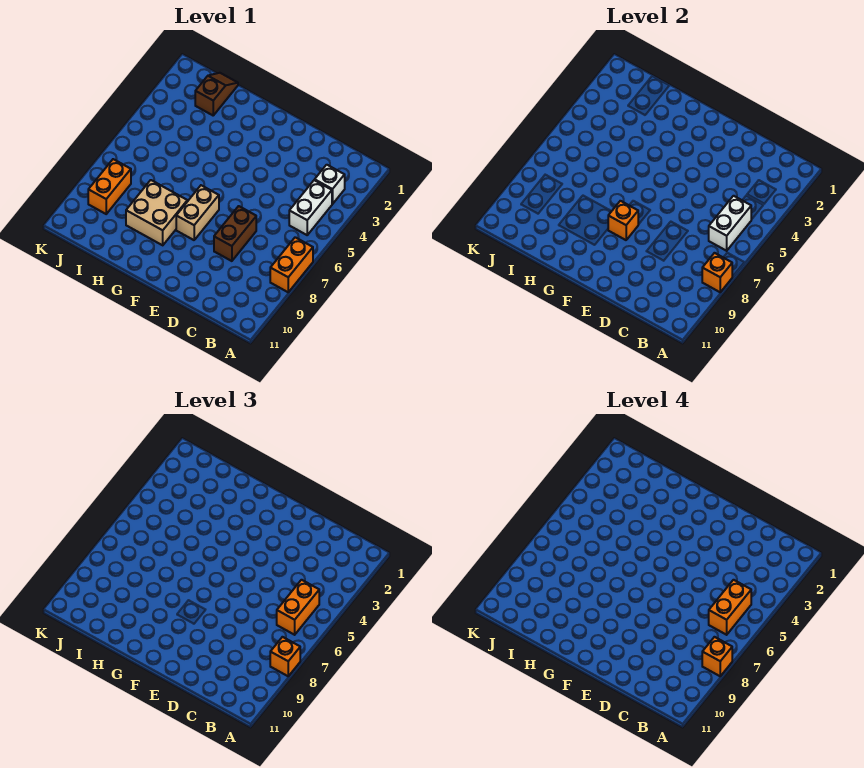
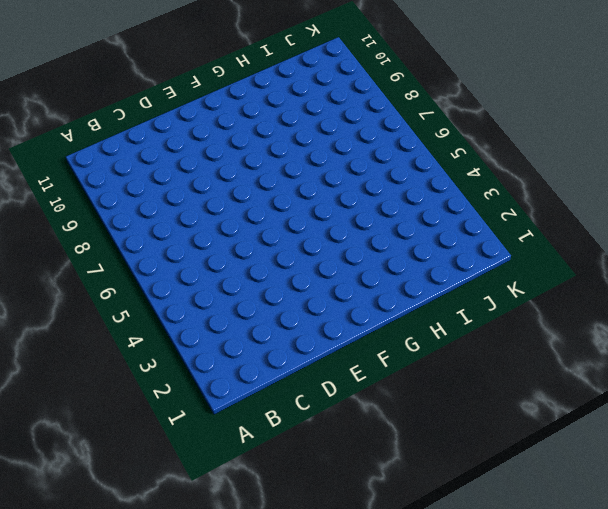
none -> orange brick A7:A8 level 1
none -> white brick B3 level 1
none -> white brick B4:B5 level 1

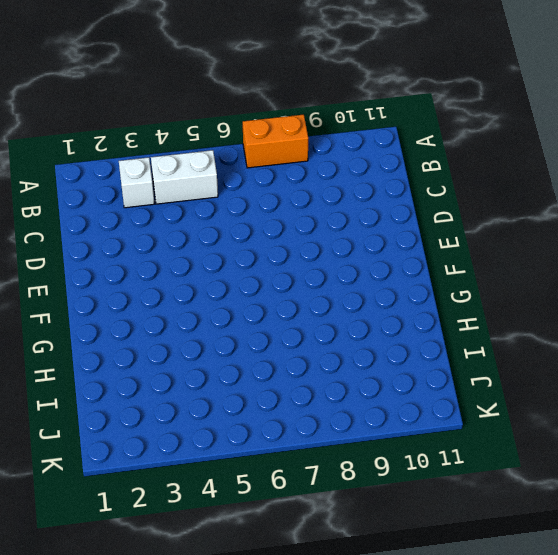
none -> brown brick D7:D8 level 1
none -> tan brick F7:F8 level 1
none -> tan brick G8:H9 level 1

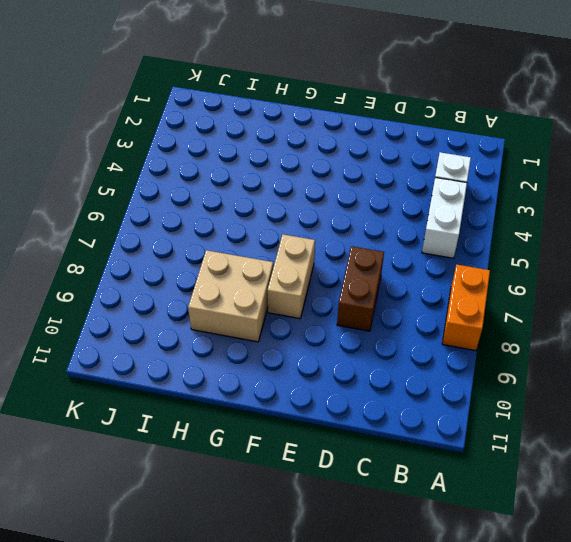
none -> brown slope I1:I2 level 1 top 2
none -> orange brick J8:J9 level 1
none -> orange brick A8 level 2

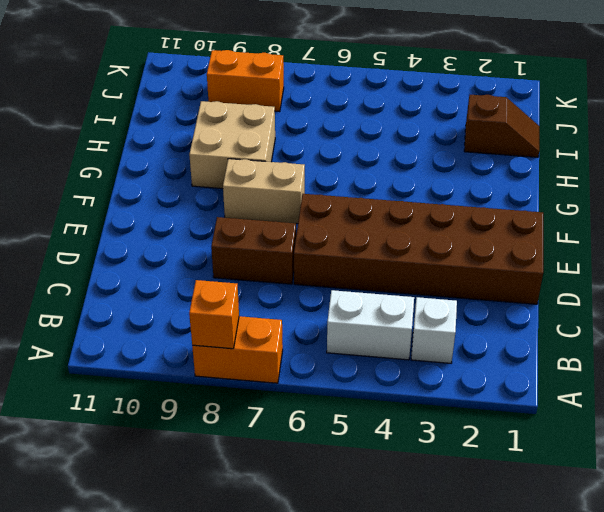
brown brick D1:E6 level 1 -> none
none -> white brick B5:B6 level 2
none -> orange brick F8 level 2
none -> orange brick A8 level 3

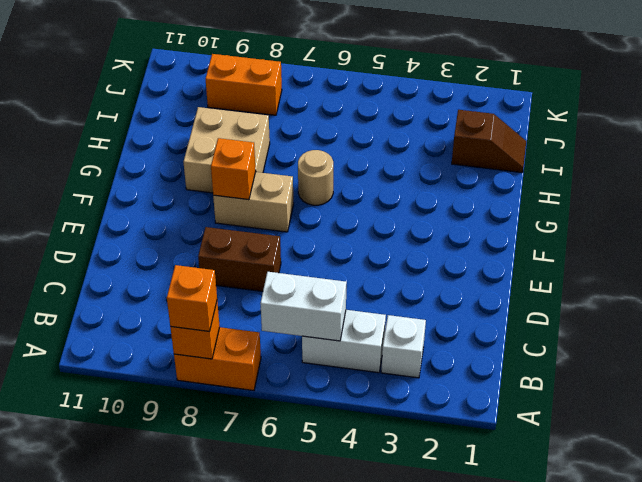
tan round brick G6 level 1 -> none
none -> orange brick B5:B6 level 3
none -> orange brick A8 level 4
none -> orange brick B5:B6 level 4

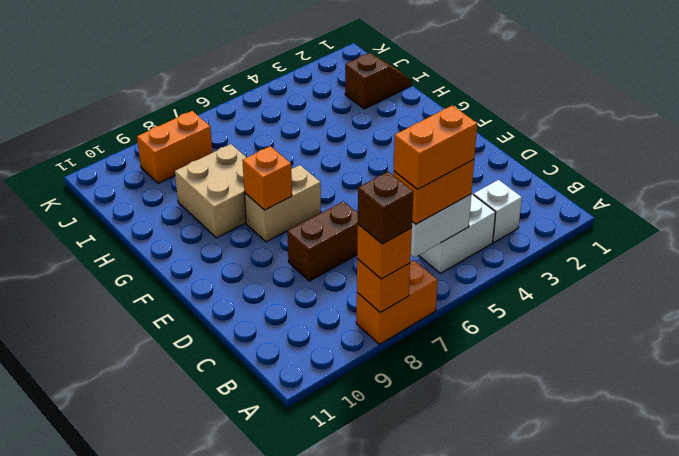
brown brick A8 level 4 -> orange brick A8 level 4

